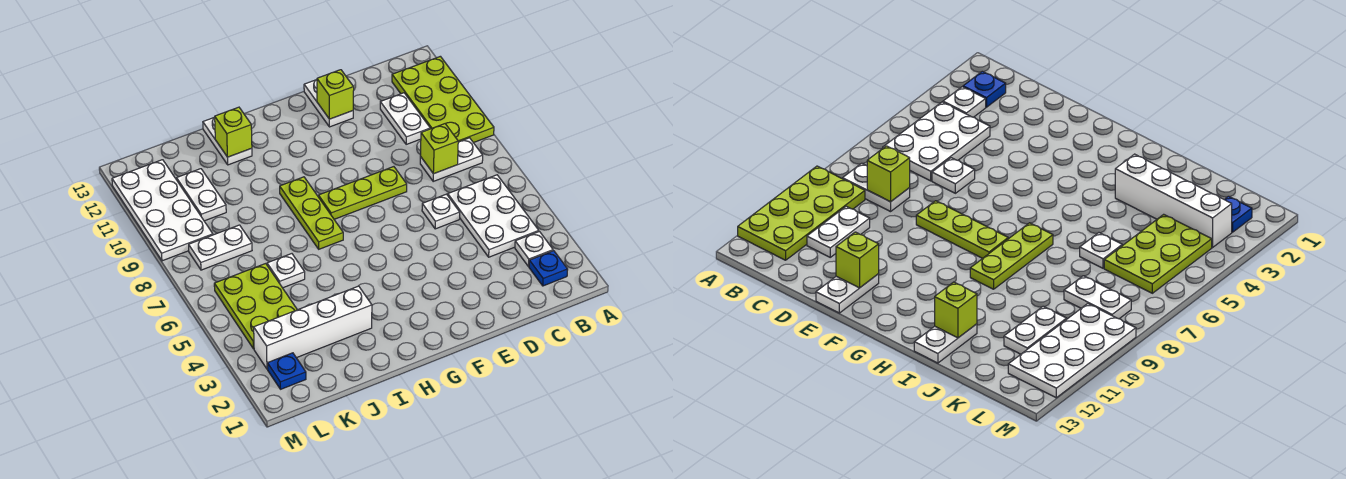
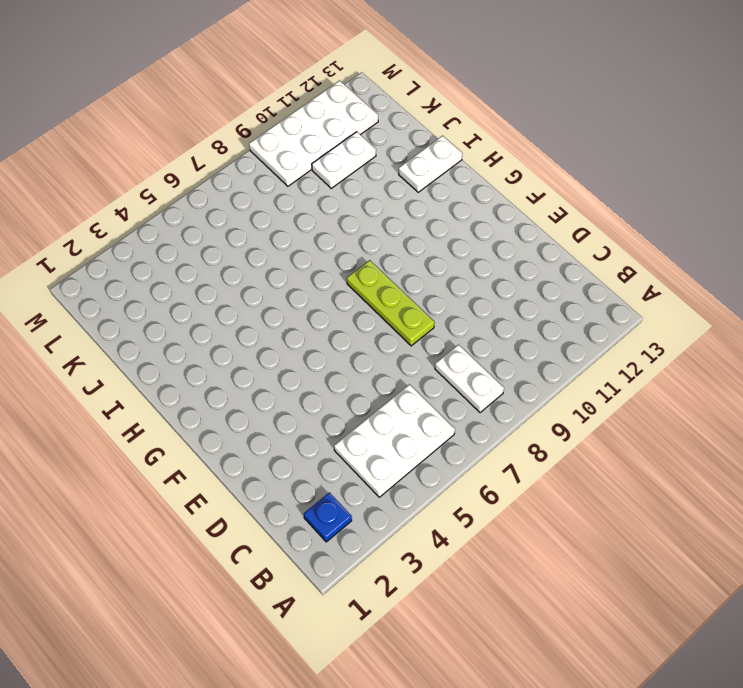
none -> lime plate A9:B12 level 1
none -> white plate B3 level 1
none -> white plate C10:C11 level 1

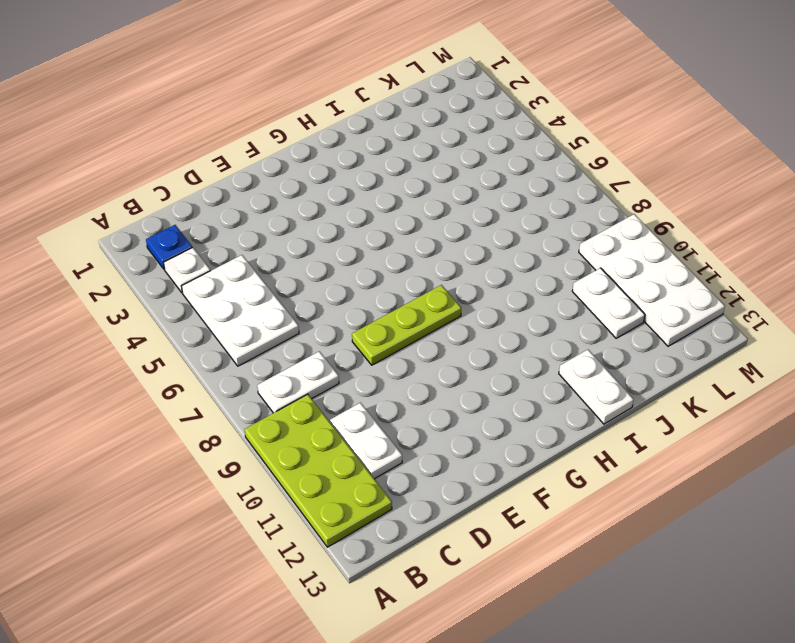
none -> white plate D6 level 1
none -> white plate E12:E13 level 1
none -> lime plate H7:H9 level 1

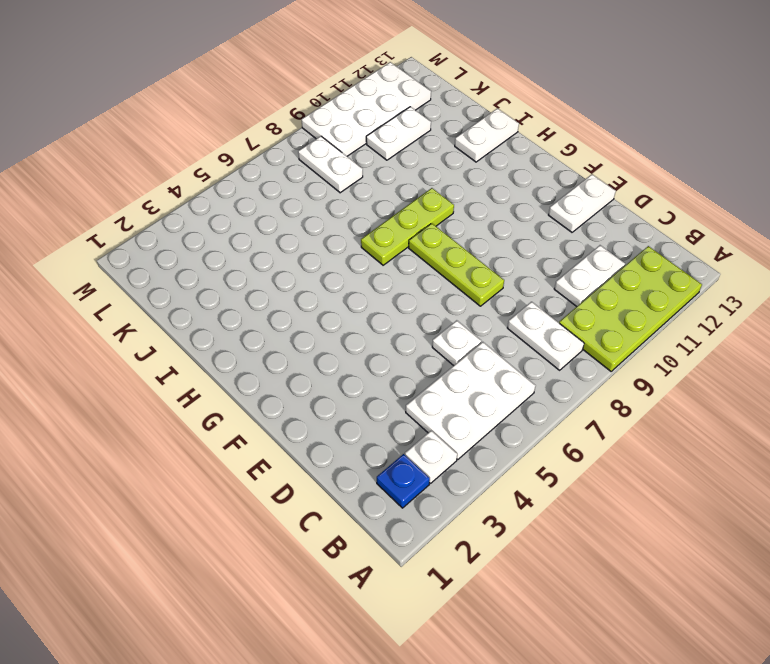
none -> white brick I3:L3 level 1
none -> white plate J6 level 1
none -> lime plate K4:L6 level 1

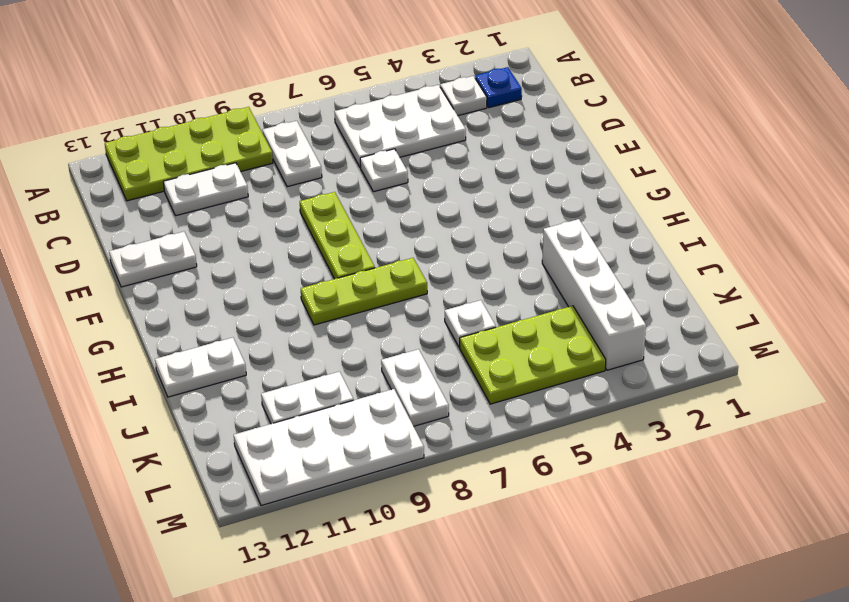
none -> blue plate L2 level 1
none -> lime brick C8 level 2
none -> lime brick E12 level 2

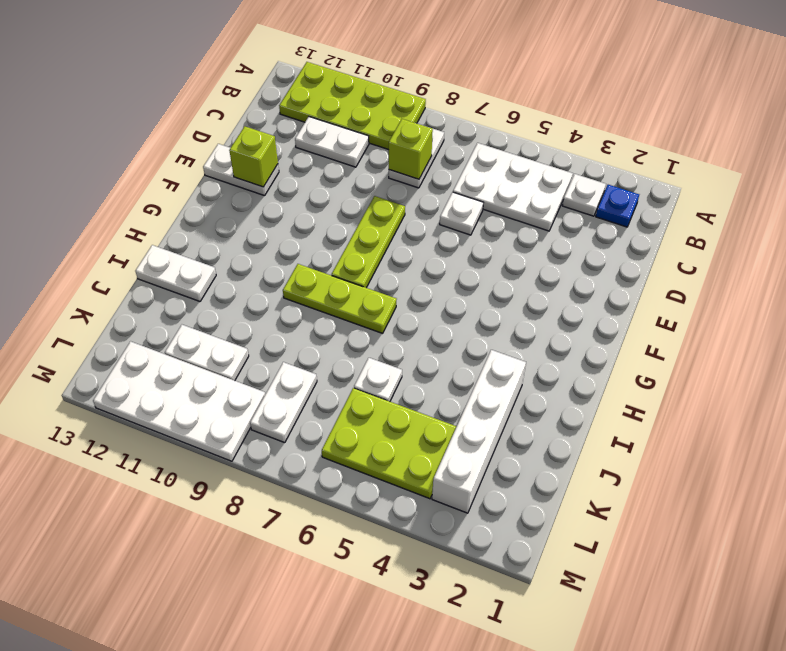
none -> blue plate L2 level 1
none -> lime brick I12 level 2

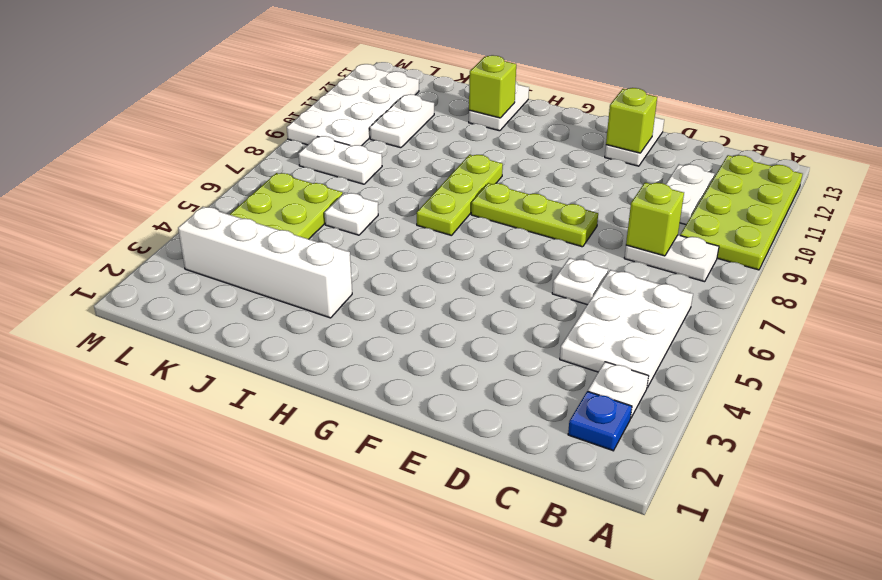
none -> blue plate L2 level 1

